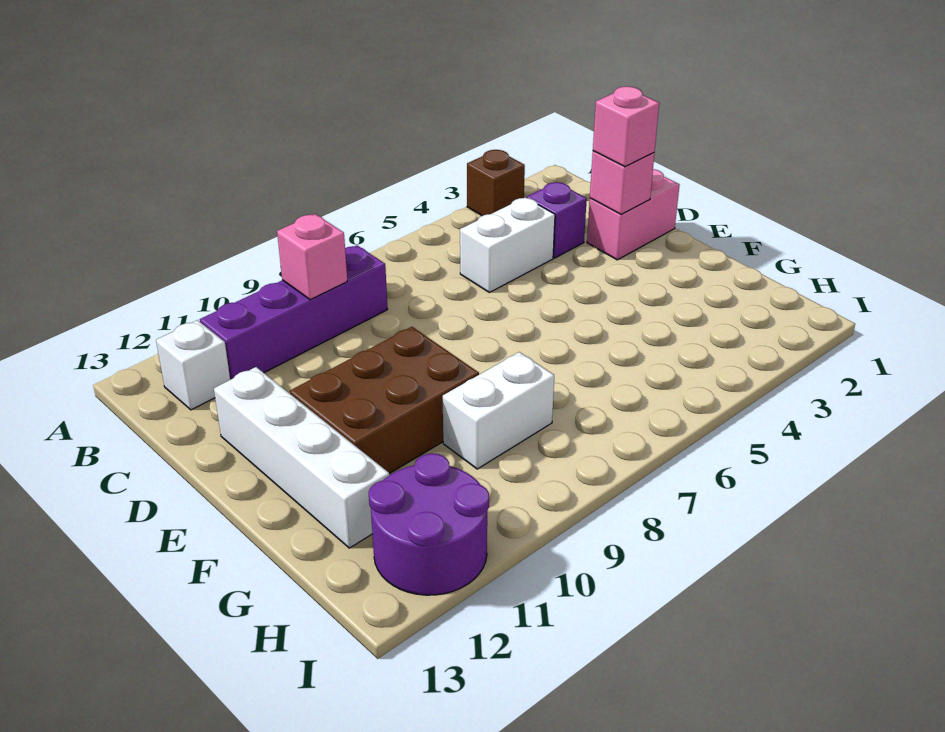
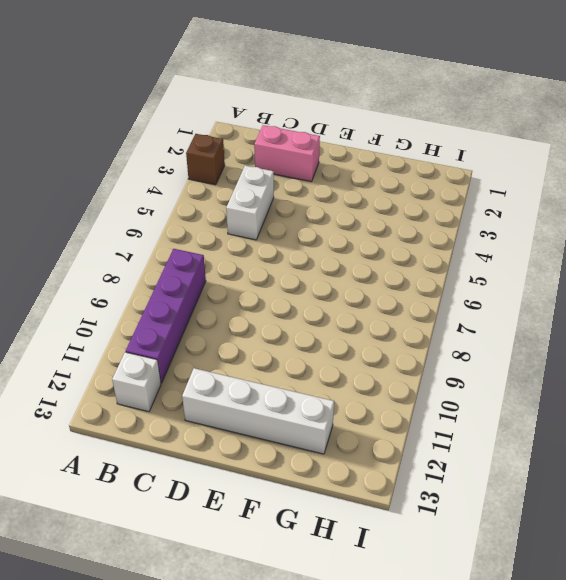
pink brick C2:D2 level 1 -> pink brick D1:D2 level 1
none -> purple brick C3 level 1
none -> brown brick E9:F11 level 1
none -> white brick G8:G9 level 1

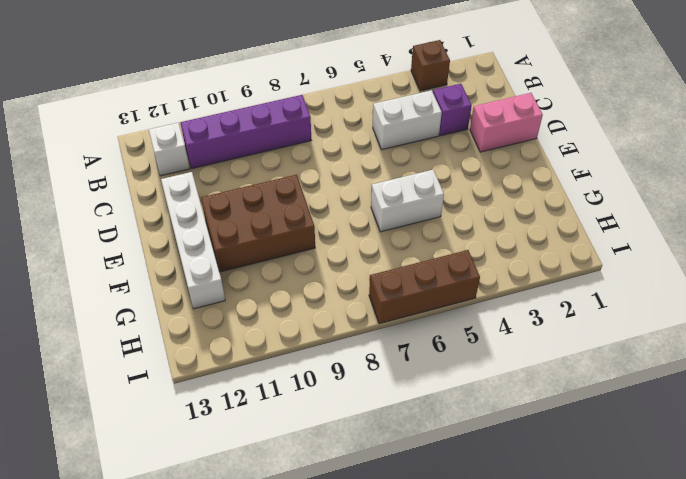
white brick F5:F6 level 1 -> white brick G8:G9 level 1
brown brick I5:I7 level 1 -> none
none -> purple round brick H11:I12 level 1
none -> pink brick B9 level 2
none -> pink brick D2 level 2

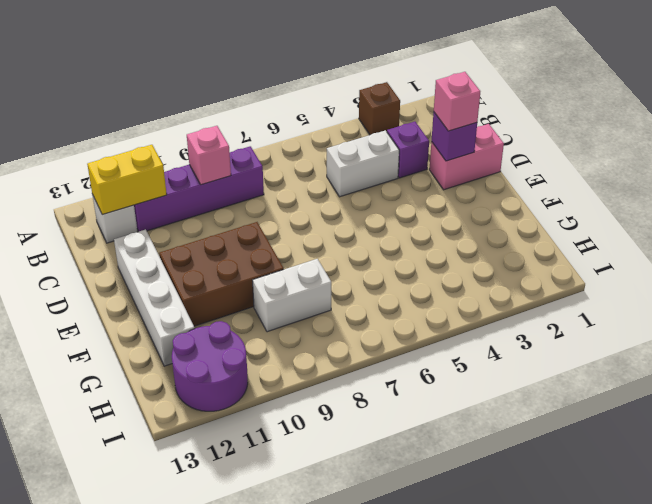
yellow brick B11:B12 level 2 -> none
purple brick D2 level 2 -> pink brick D2 level 2

